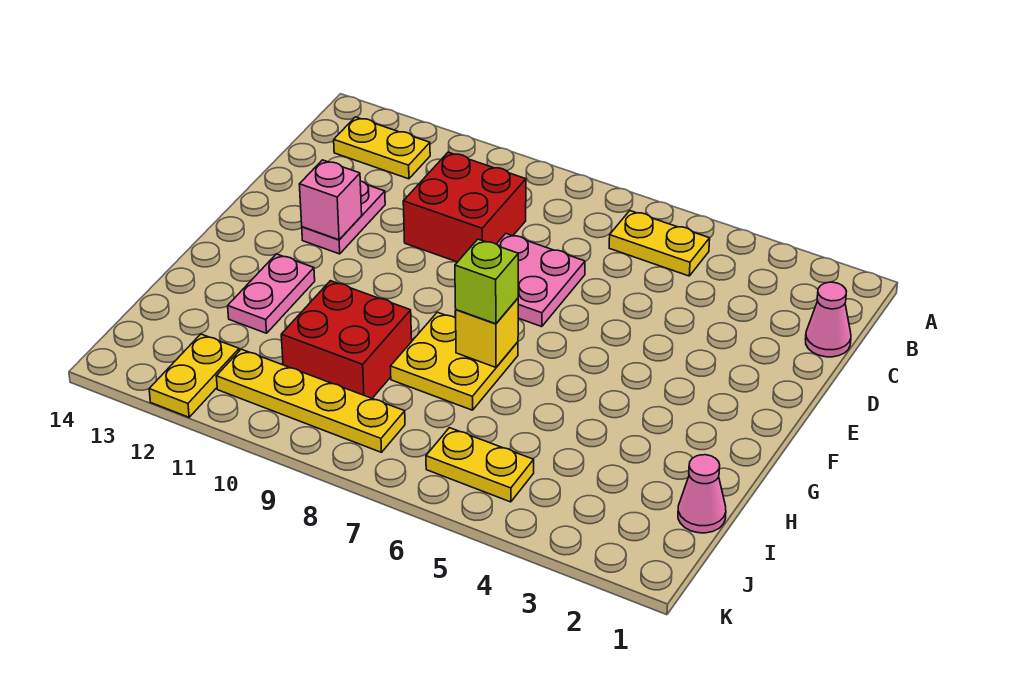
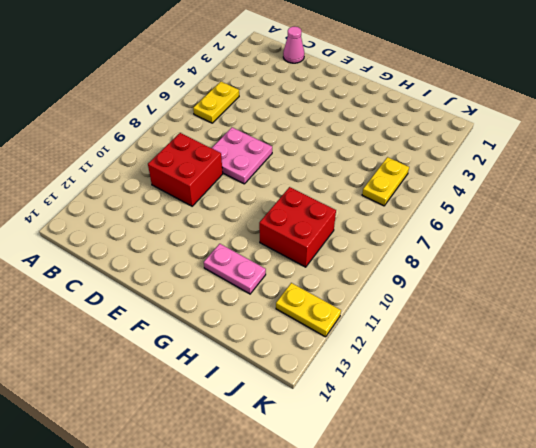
none -> yellow plate B12:B13 level 1
none -> pink plate D12:E12 level 1
none -> yellow plate G7:H8 level 1

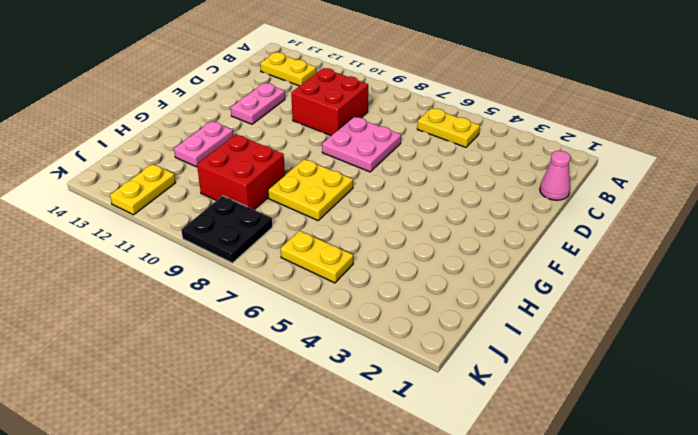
black plate J8:K9 level 1 -> yellow plate J8:J11 level 1
none -> pink cone I1 level 1
none -> pink brick E12 level 2
none -> yellow brick G7 level 2

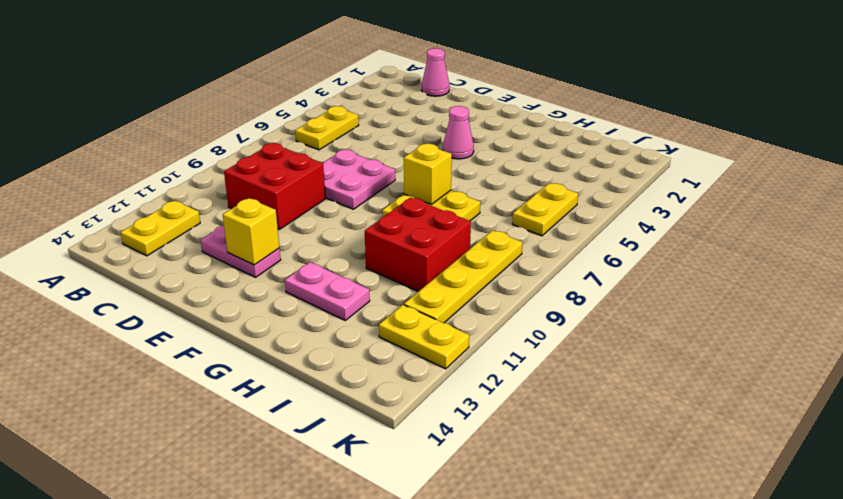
yellow brick E12 level 2 -> pink brick E12 level 2
pink cone F4 level 1 -> pink cone I1 level 1
none -> lime brick G7 level 3

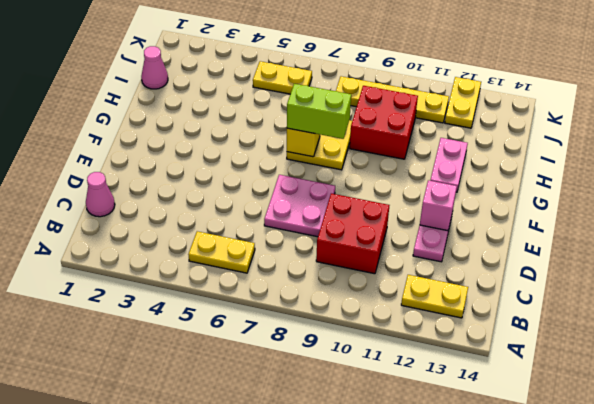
lime brick G7:G8 level 3 -> lime brick G7 level 3

